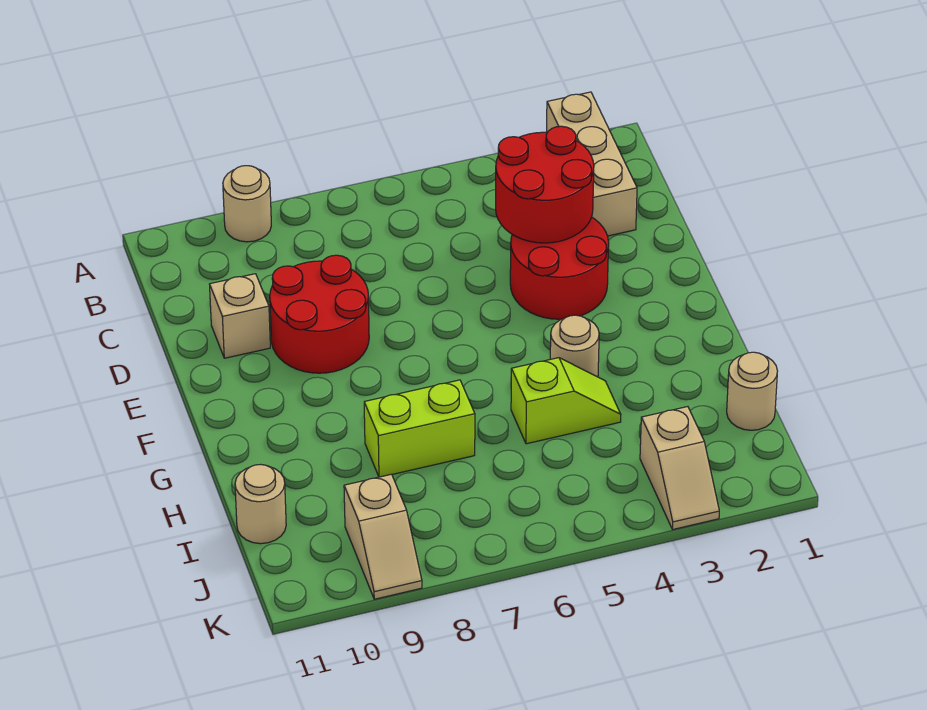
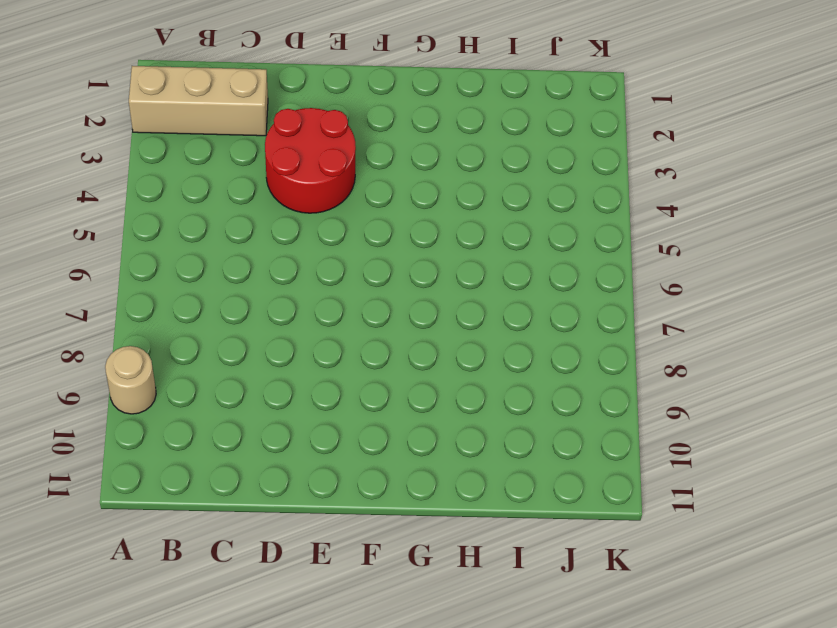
none -> red round brick D8:E9 level 1
none -> tan brick D10 level 1
none -> tan round brick G4 level 1

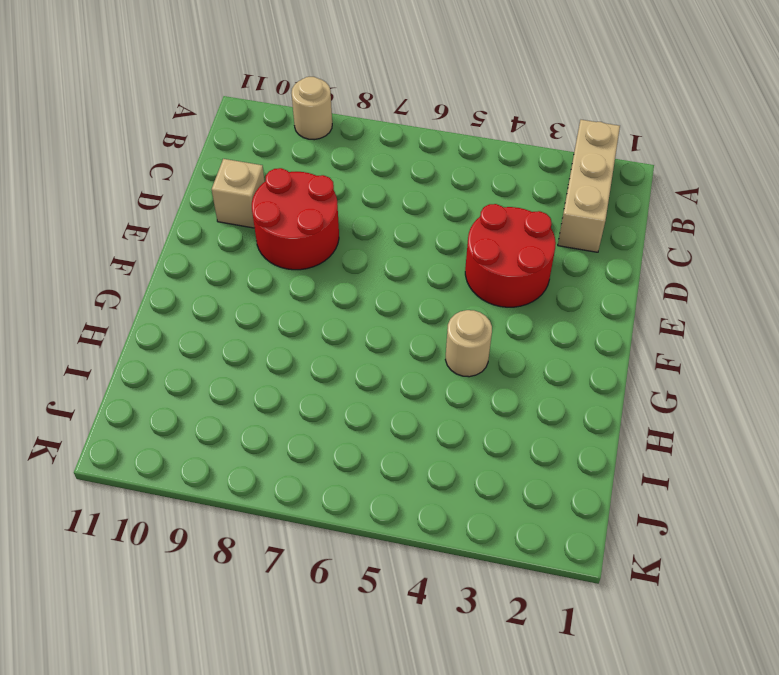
none -> lime slope H4:H5 level 1 top 5
none -> lime brick H7:H8 level 1
none -> tan round brick I1 level 1

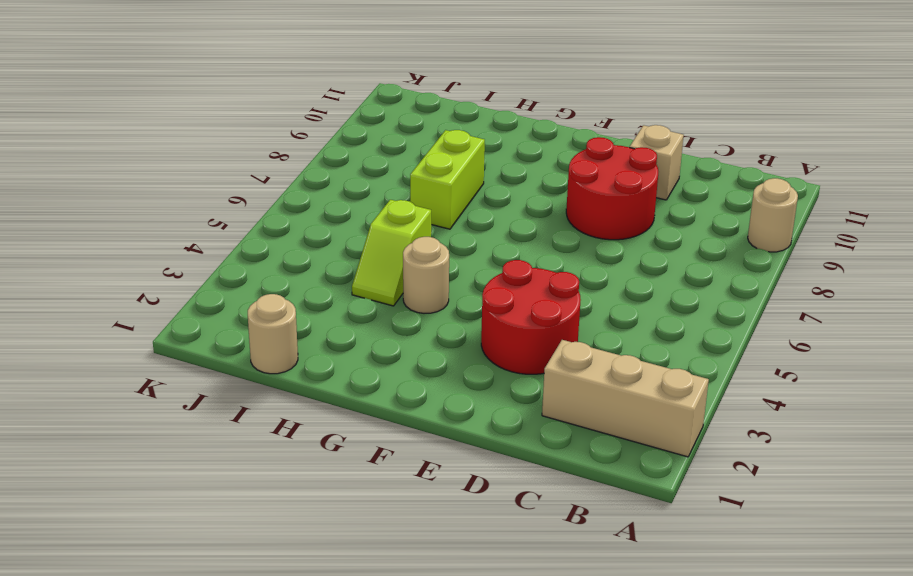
none -> tan round brick I11 level 1
none -> tan slope J3:K3 level 1 top J
none -> tan slope J9:K9 level 1 top J

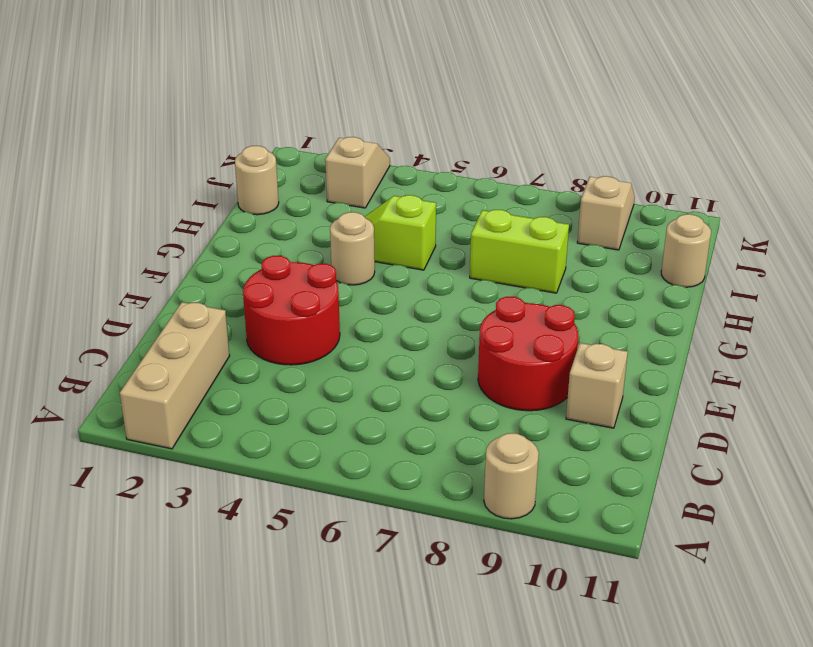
none -> red round brick C3:D4 level 2

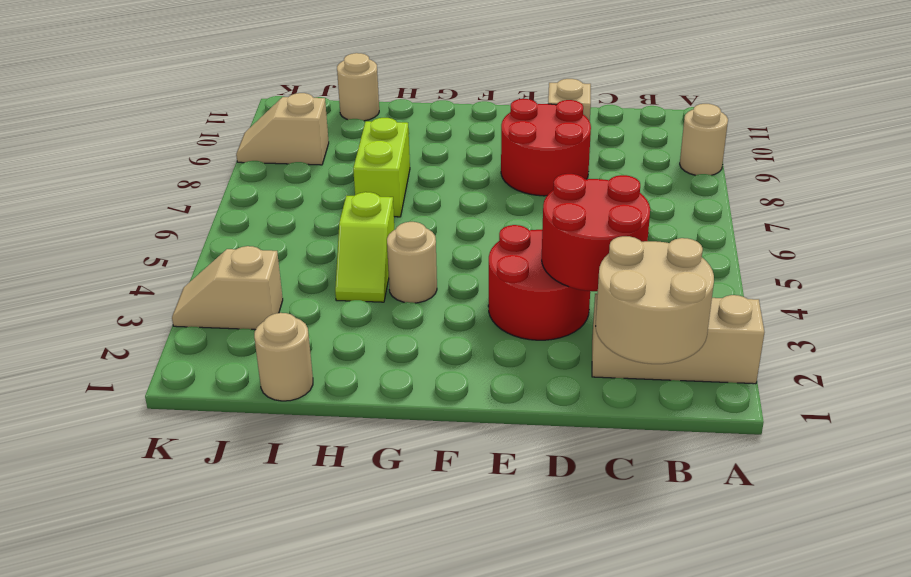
tan round brick B1:C2 level 2 -> none

